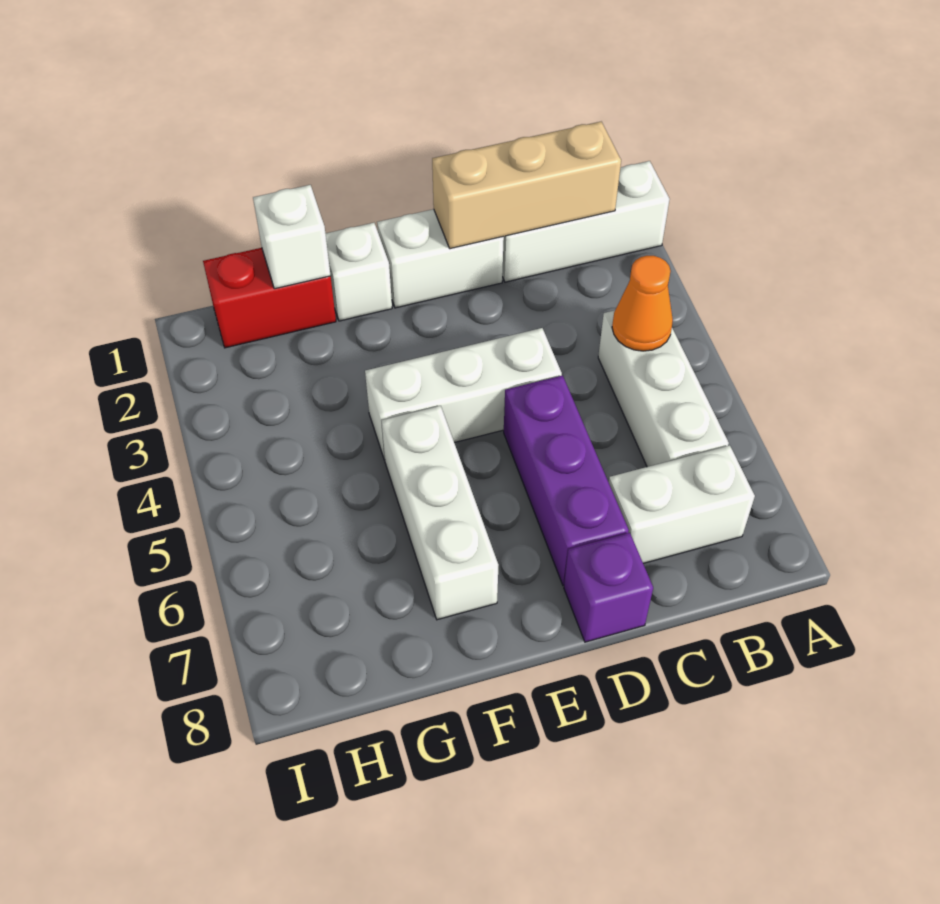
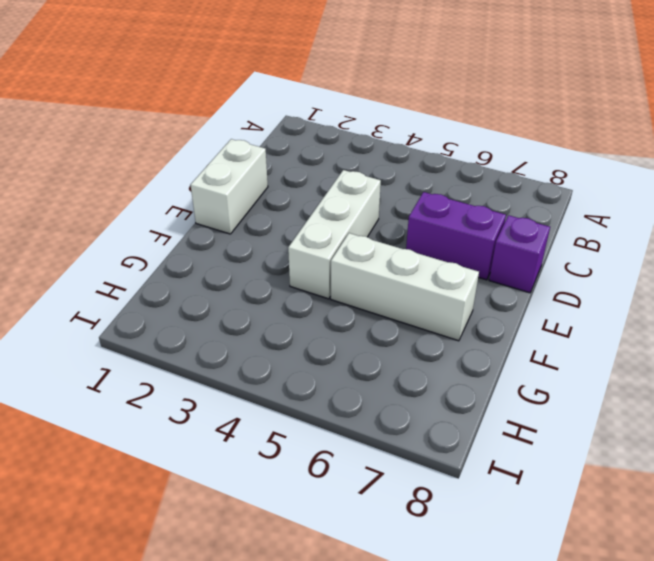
purple brick D6:D7 level 1 -> purple brick D5:D7 level 1
none -> white brick A1:C1 level 1
none -> white brick B4:B6 level 1
none -> white brick B7:C7 level 1

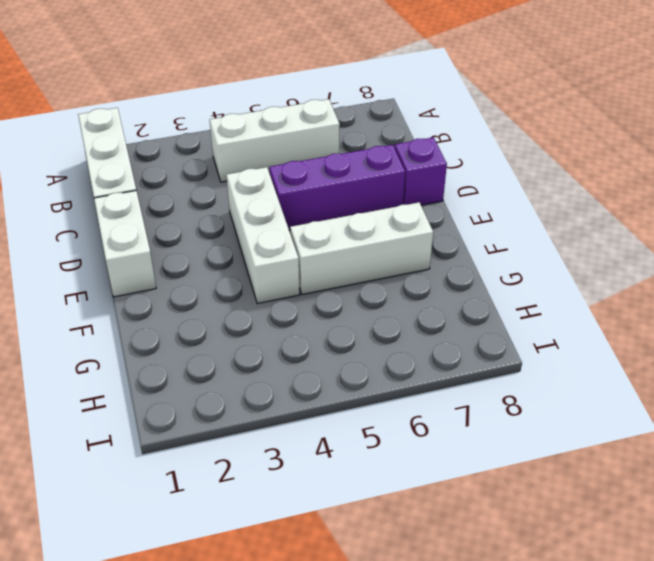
none -> white brick B7:C7 level 1
none -> white brick F1 level 1
none -> red brick G1:H1 level 1

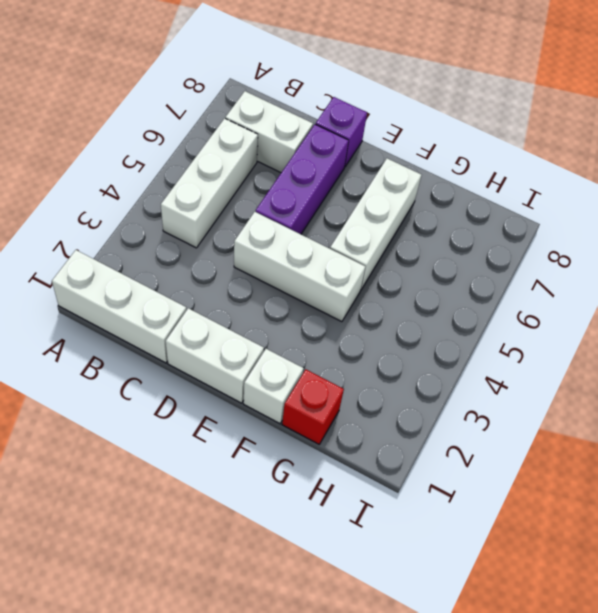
red brick G1 level 1 -> red brick G1:H1 level 1
none -> tan brick B1:D1 level 2
none -> orange cone B4 level 2
none -> white brick G1 level 2

